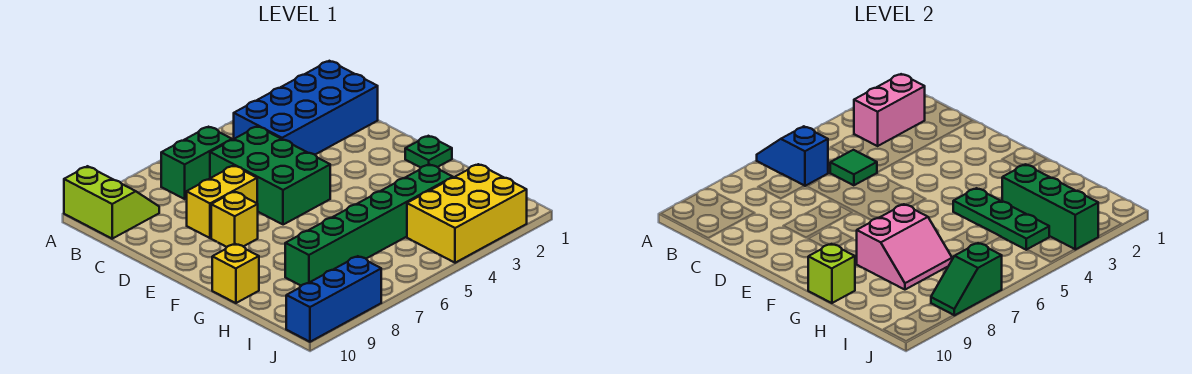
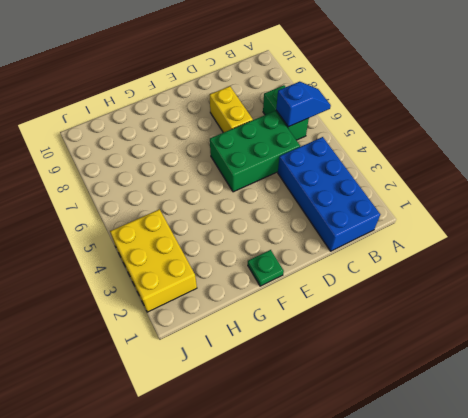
none -> lime slope A9:B10 level 1 top 10
none -> yellow brick E8 level 1
none -> yellow brick G10 level 1

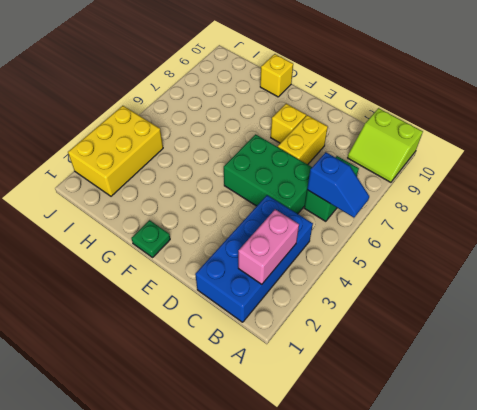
none -> green brick H3:H8 level 1
none -> blue brick J8:J10 level 1
none -> green tile C5 level 2

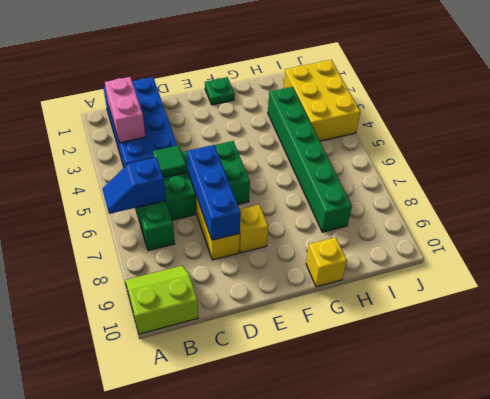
blue brick D6:D8 level 2 -> blue brick J8:J10 level 1
none -> green plate G4:I4 level 2
none -> pink slope G7:H8 level 2 top G
none -> lime brick G10 level 2

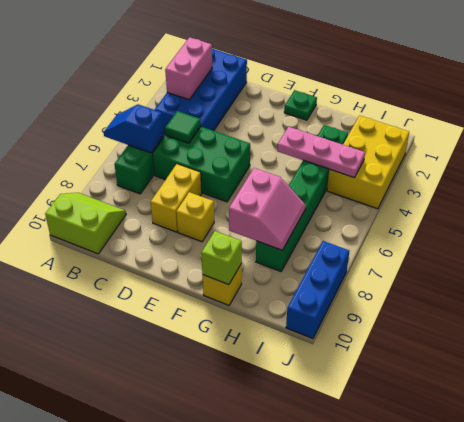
pink plate G4:I4 level 2 -> green plate G4:I4 level 2
none -> green brick H3:J3 level 2
none -> green slope J7:J8 level 2 top 7

